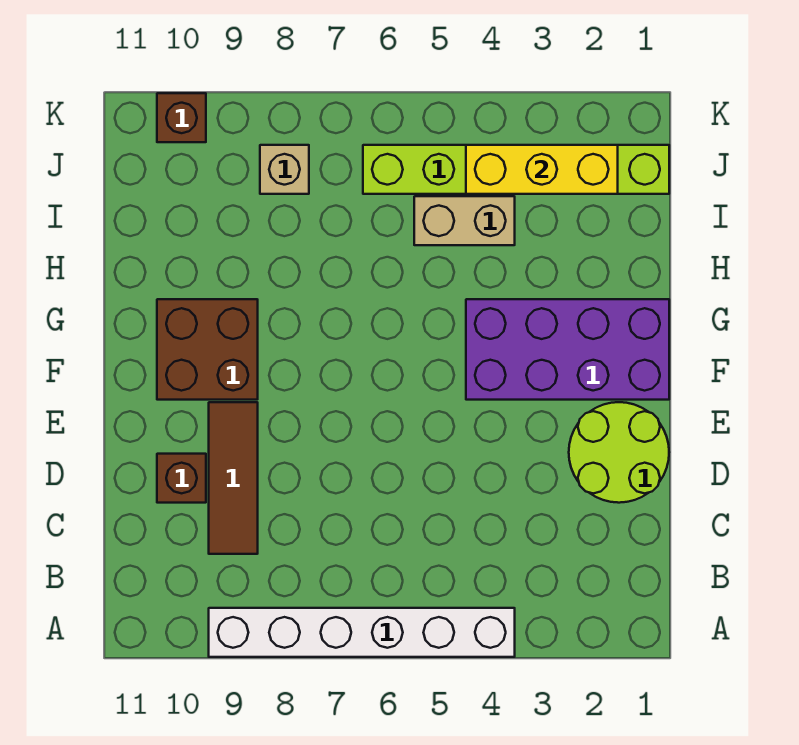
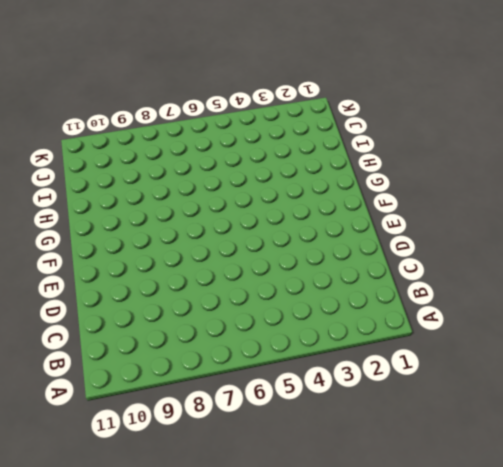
none -> white brick A4:A9 level 1
none -> brown tile C9:E9 level 1

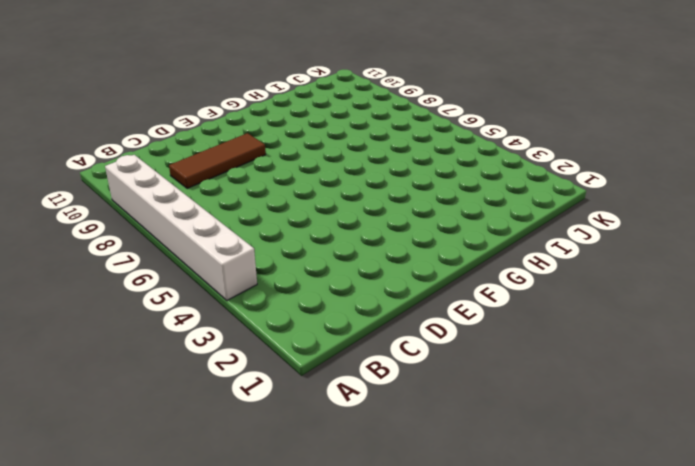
none -> lime round brick D1:E2 level 1
none -> brown brick D10 level 1

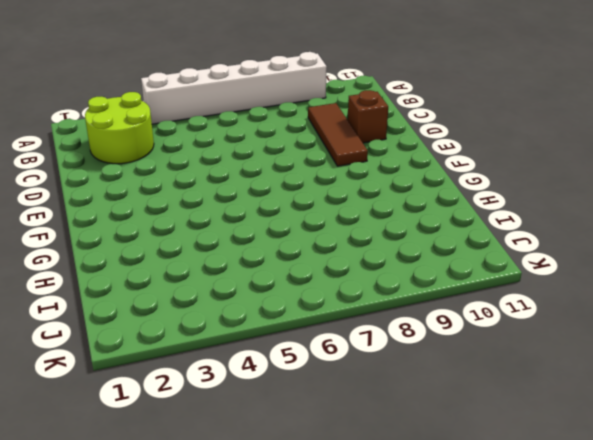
lime round brick B2:C3 level 1 -> lime round brick D1:E2 level 1
none -> purple brick F1:G4 level 1
none -> brown brick F9:G10 level 1

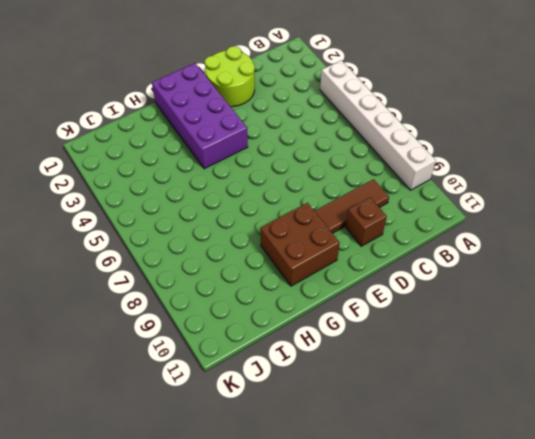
none -> tan brick I4:I5 level 1
none -> lime brick J1:J6 level 1

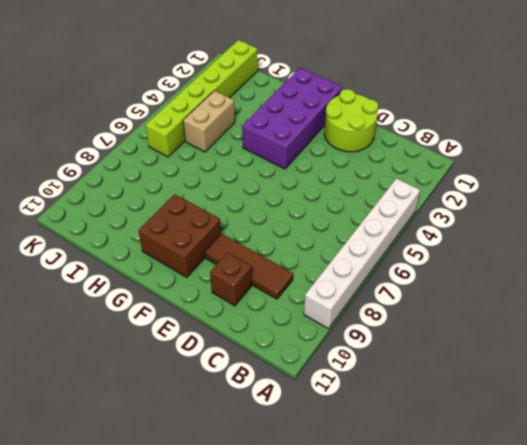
none -> tan brick J8 level 1
none -> brown brick K10 level 1

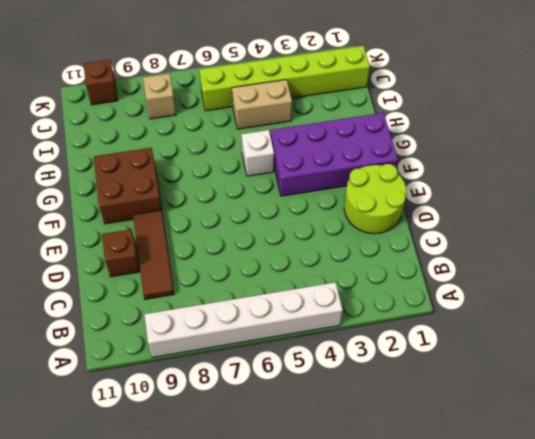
white brick G5 level 1 -> none
none -> yellow brick J2:J4 level 2

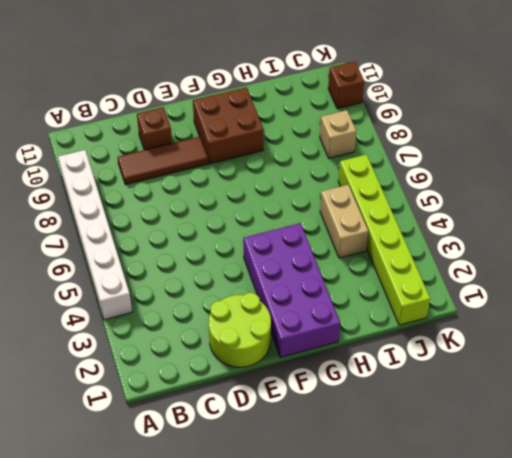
none -> yellow brick J2:J4 level 2

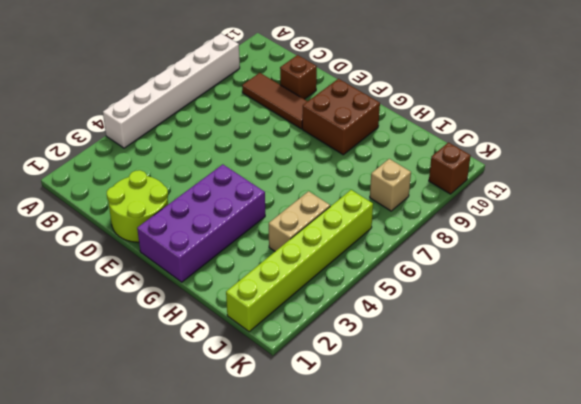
none -> yellow brick J2:J4 level 2

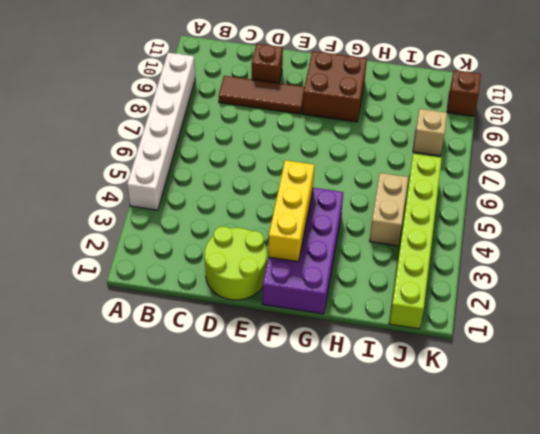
yellow brick F2:F4 level 2 -> yellow brick J2:J4 level 2

